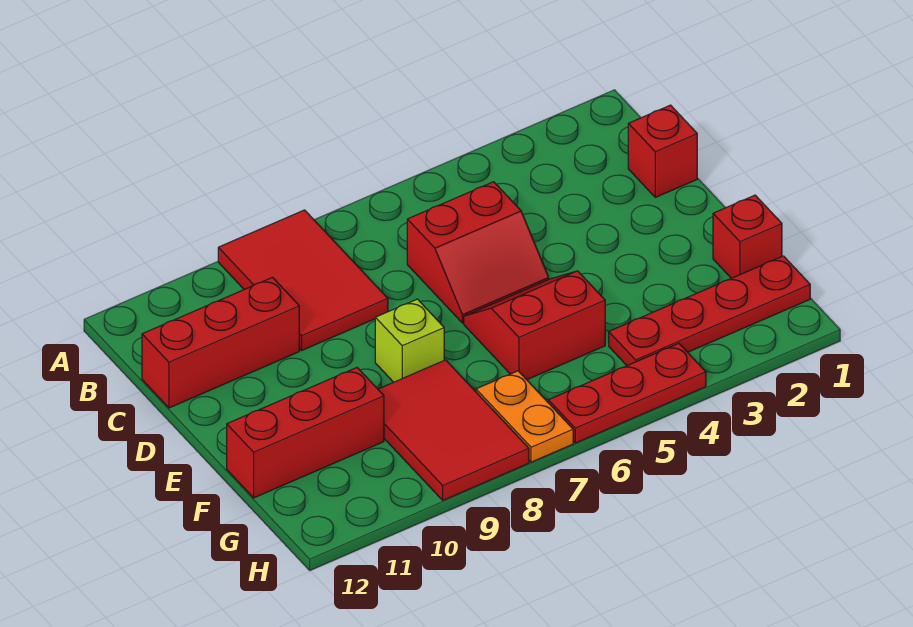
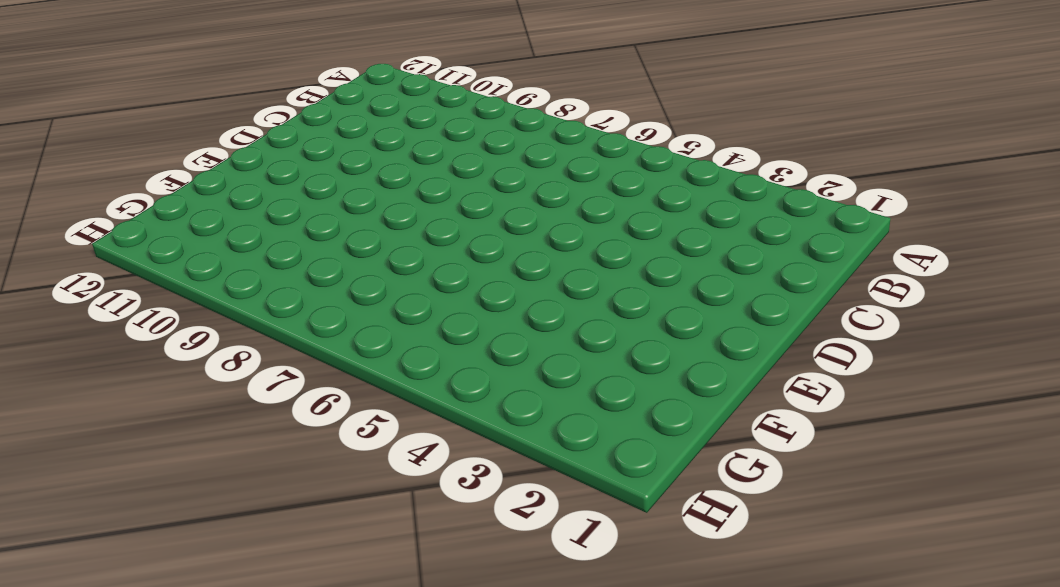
none -> red tile A8:C9 level 1
none -> red brick C1 level 1
none -> red slope C5:D6 level 1 top C

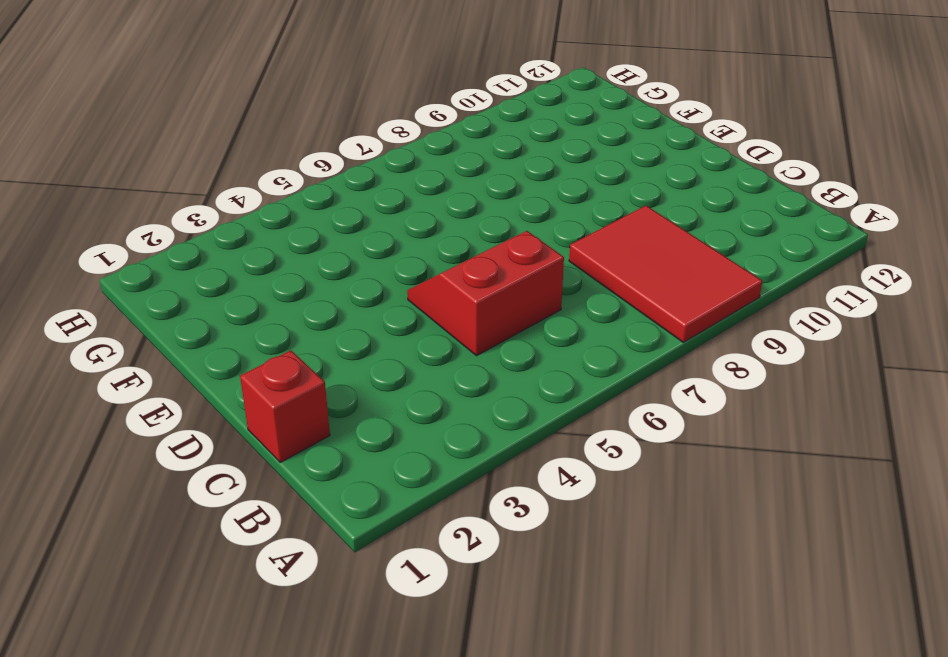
none -> red brick C10:C12 level 1
none -> red slope E5:F6 level 1 top F
none -> lime brick E8 level 1

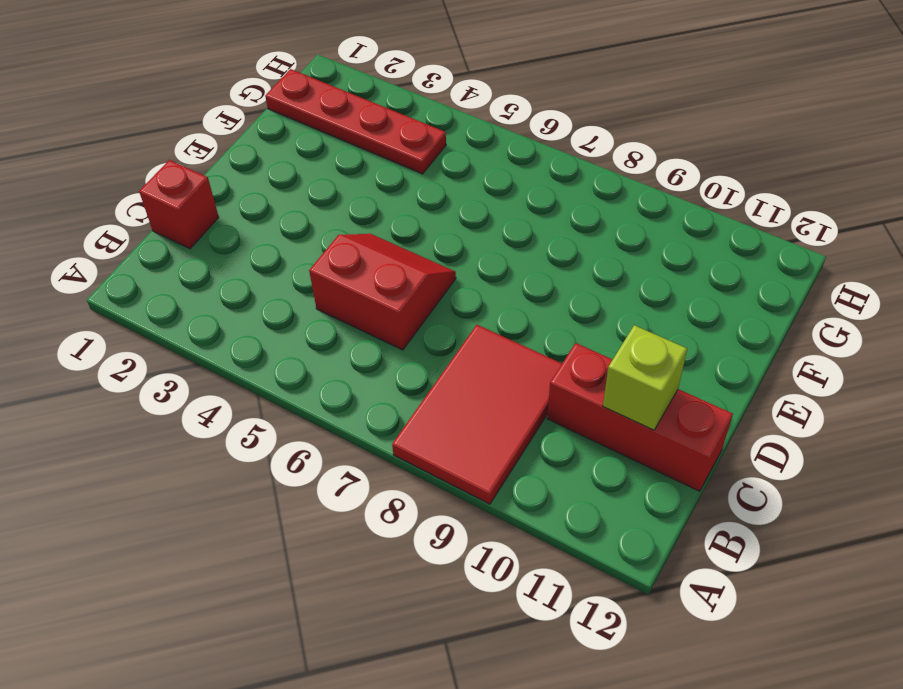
lime brick C11 level 2 -> lime brick E8 level 1
none -> red slope E5:F6 level 1 top F
none -> red brick F1 level 1
none -> red tile F8:H9 level 1

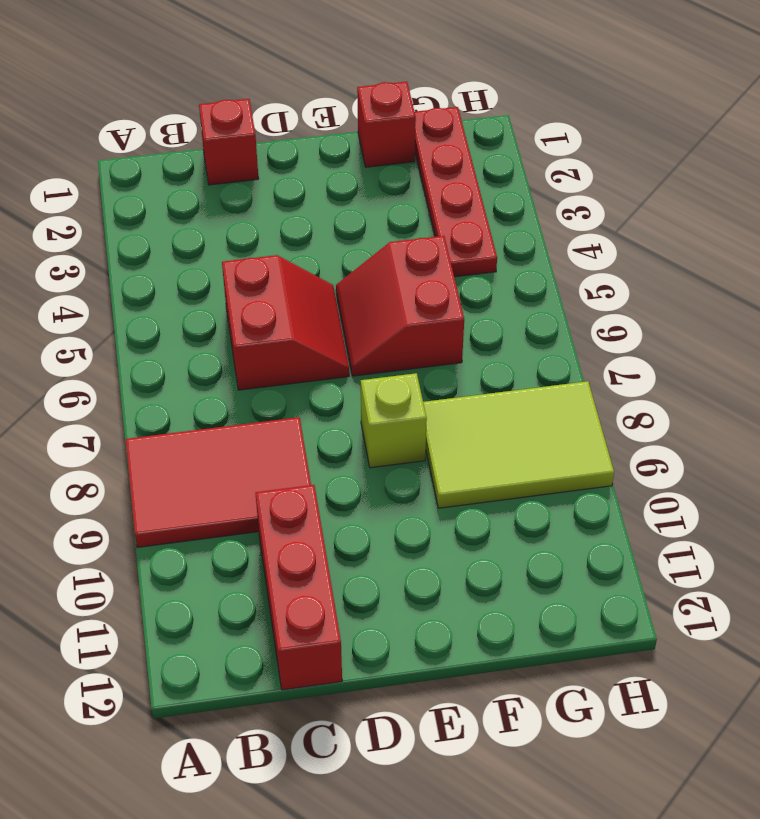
lime tile F8:H9 level 1 -> red tile F8:H9 level 1
none -> red brick F10:F12 level 1
none -> orange plate G7:H7 level 1
none -> red plate H4:H6 level 1

